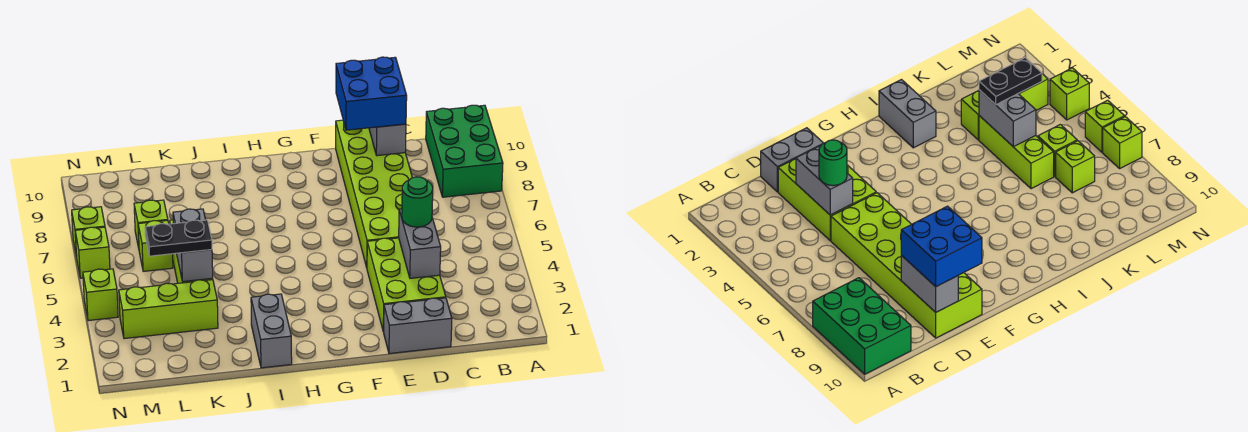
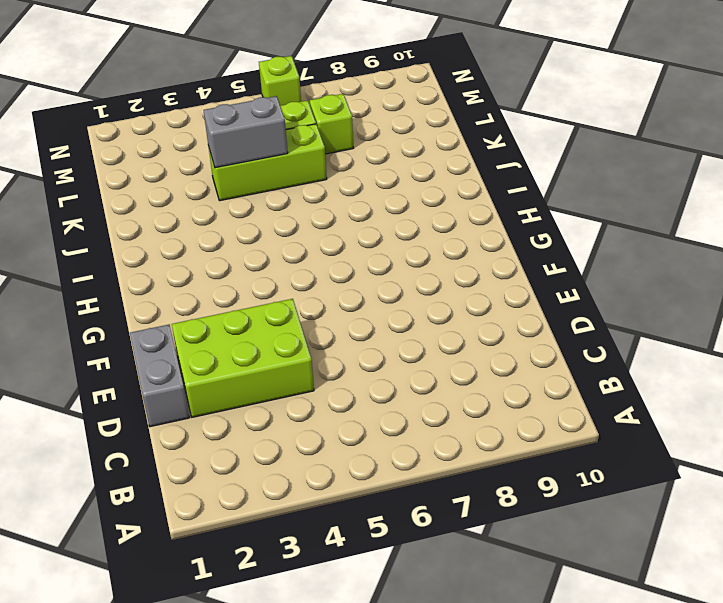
none -> green brick A8:B10 level 1
none -> lime brick D5:E10 level 1
none -> grey brick I1:I2 level 1

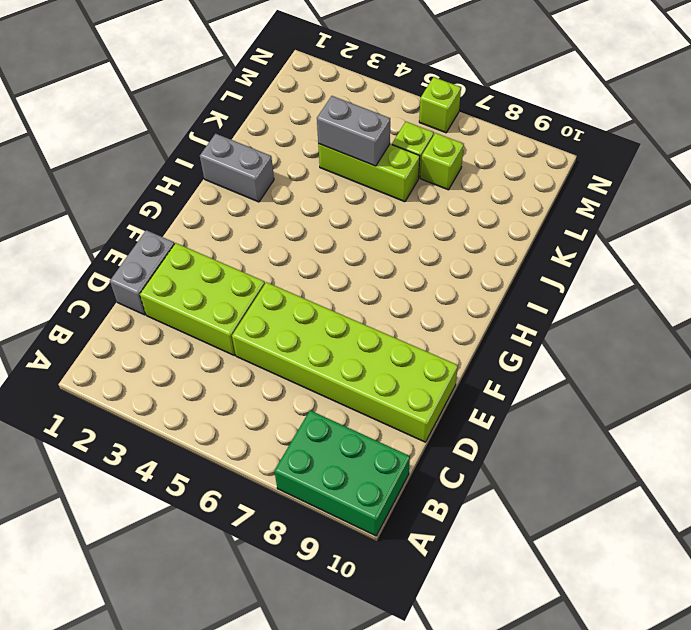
none -> lime brick K3:M3 level 1
none -> lime brick N4 level 1
none -> lime brick N7 level 1

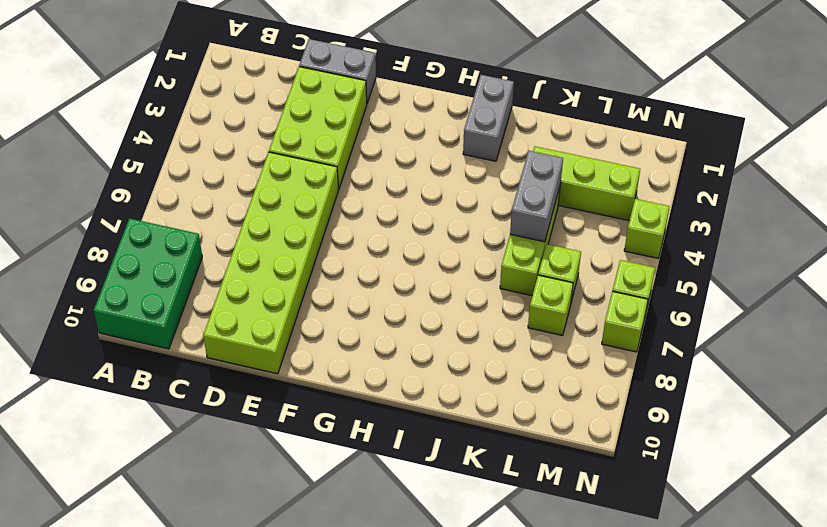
none -> grey brick D3:D4 level 2
none -> grey brick D9:D10 level 2
none -> green round brick D4 level 3

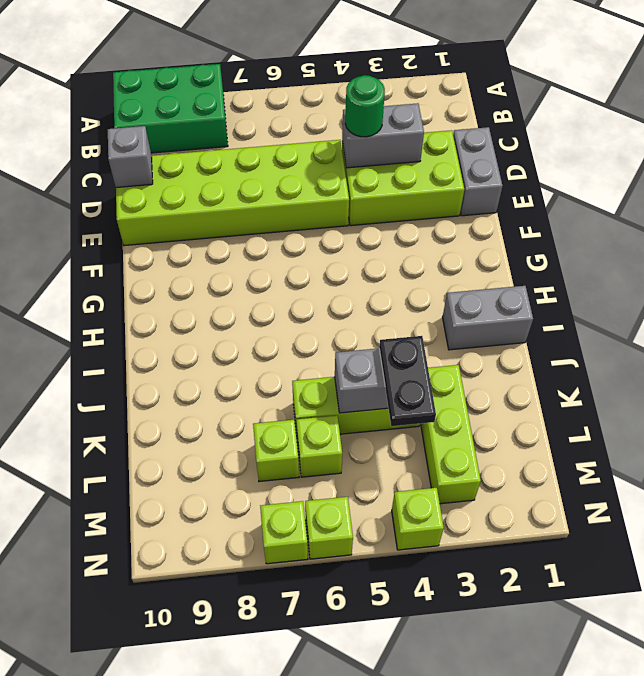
grey brick D10 level 2 -> grey brick D9:D10 level 2
none -> blue brick D9:E10 level 3

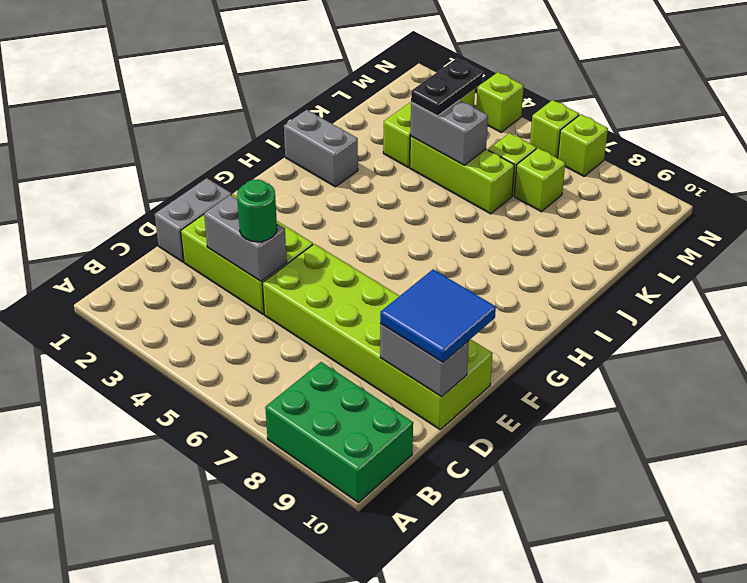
blue tile D9:E10 level 3 -> blue brick D9:E10 level 3

